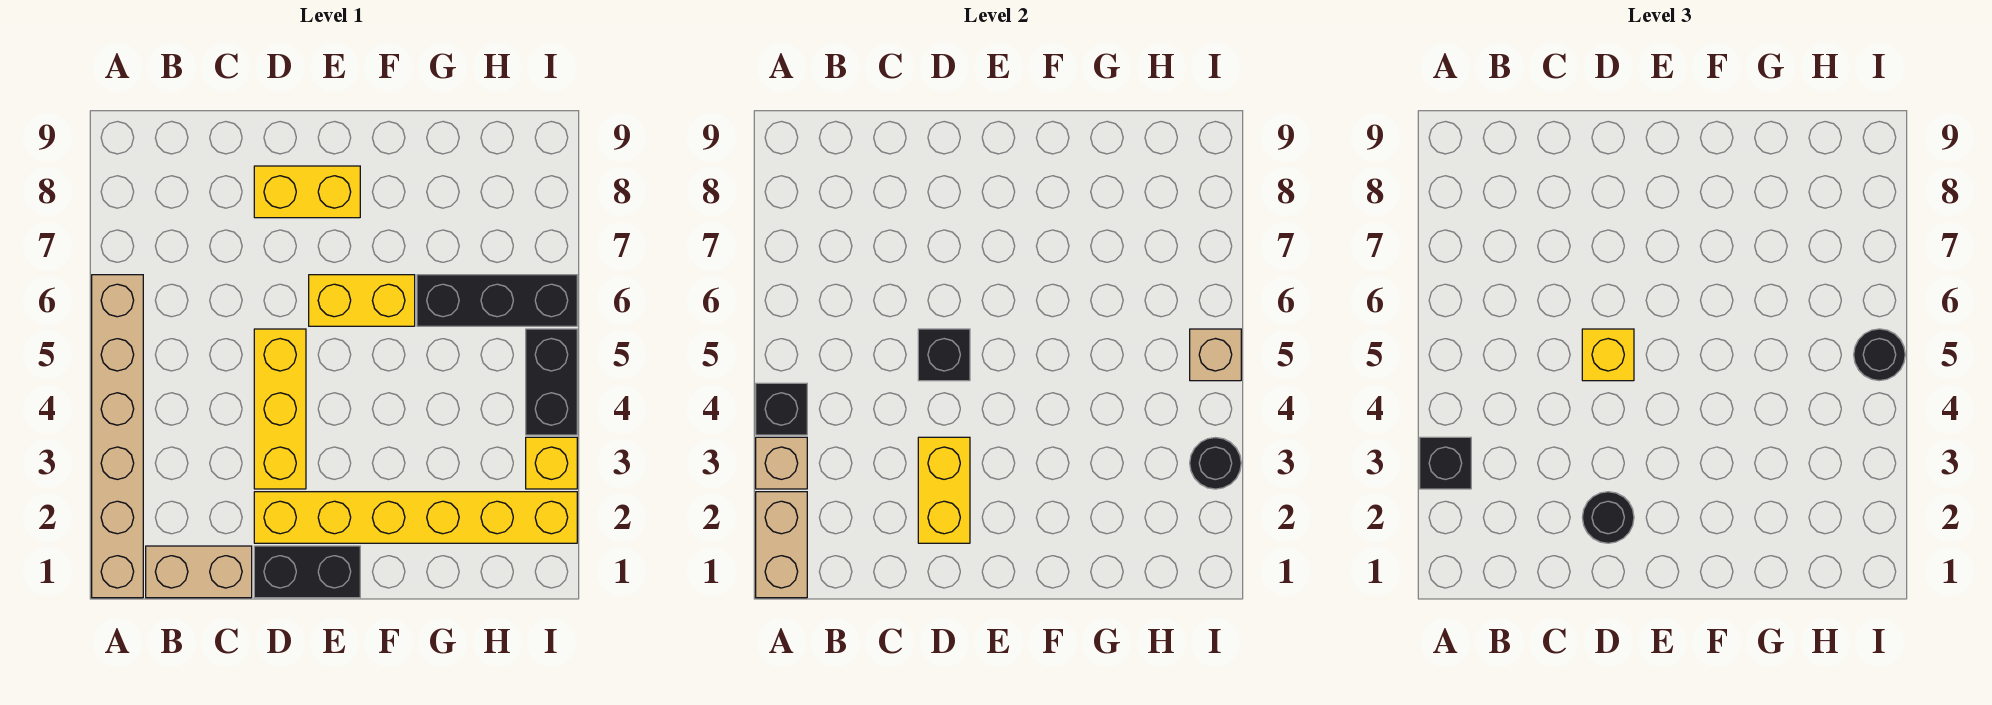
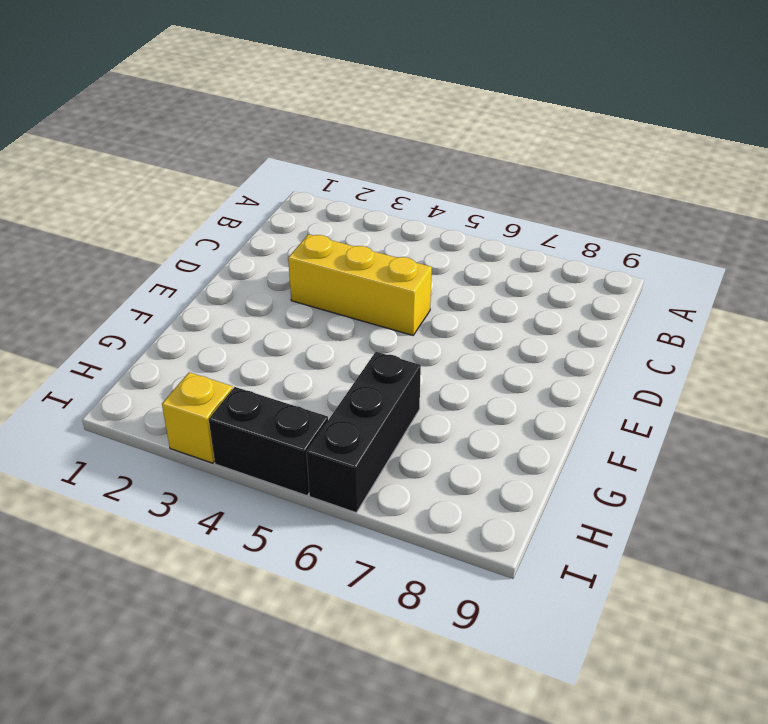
none -> tan brick A1:A6 level 1
none -> tan brick B1:C1 level 1
none -> black brick D1:E1 level 1

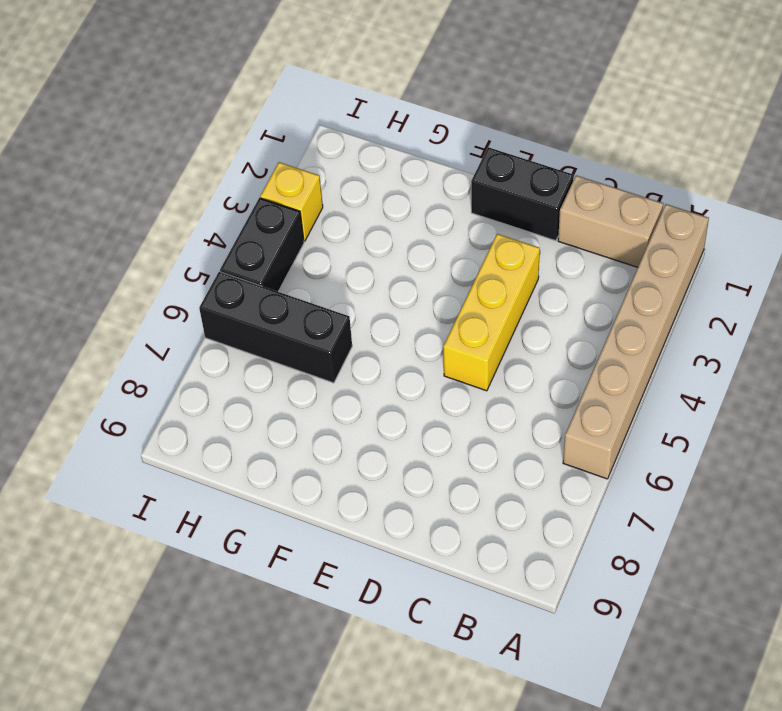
none -> yellow brick D2:I2 level 1
none -> yellow brick D8:E8 level 1
none -> yellow brick E6:F6 level 1

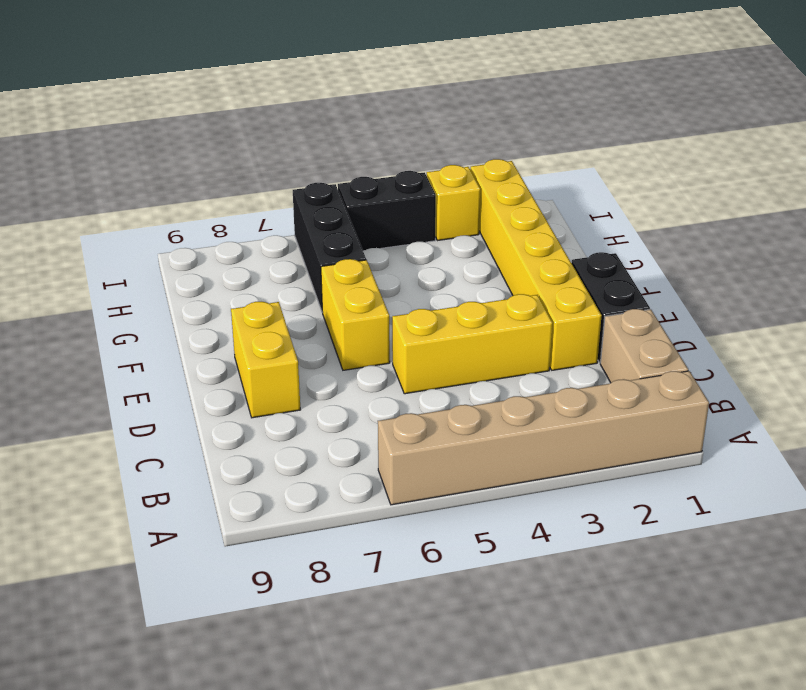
none -> tan brick A1:A2 level 2
none -> tan brick A3 level 2
none -> black brick A4 level 2

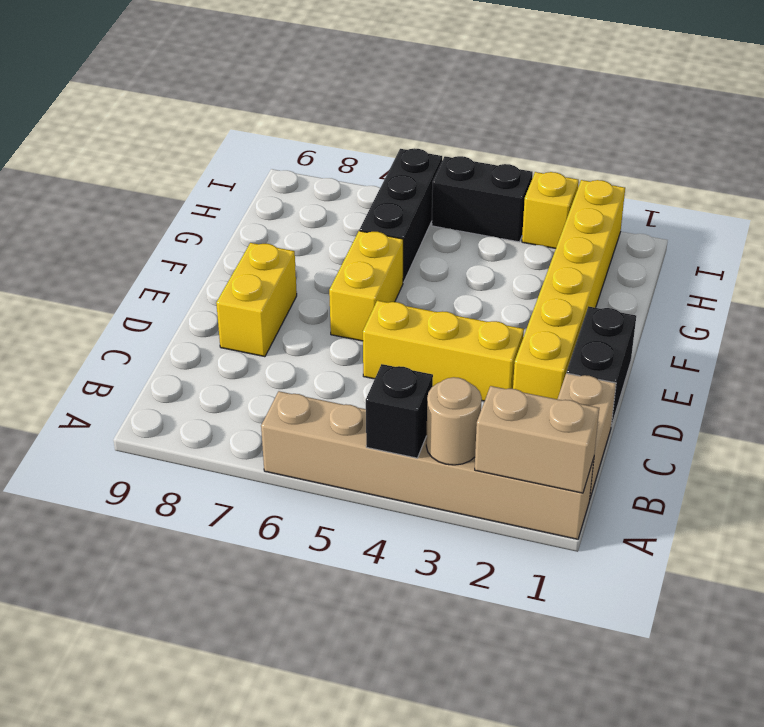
tan round brick A3 level 2 -> tan brick A3 level 2
none -> yellow brick D2:D3 level 2
none -> black brick D5 level 2
none -> black round brick I3 level 2

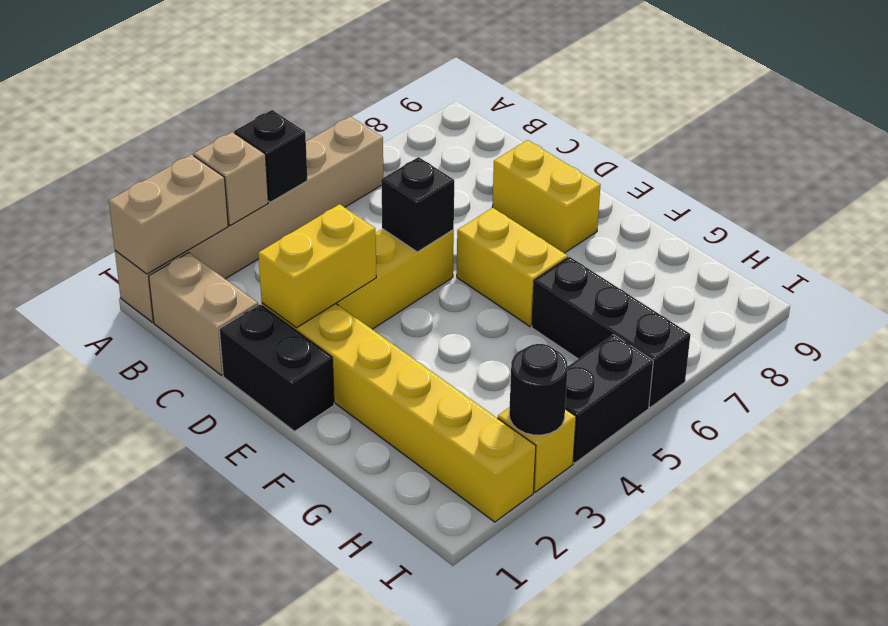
none -> tan brick I5 level 2
none -> black brick A3 level 3
none -> black round brick D2 level 3

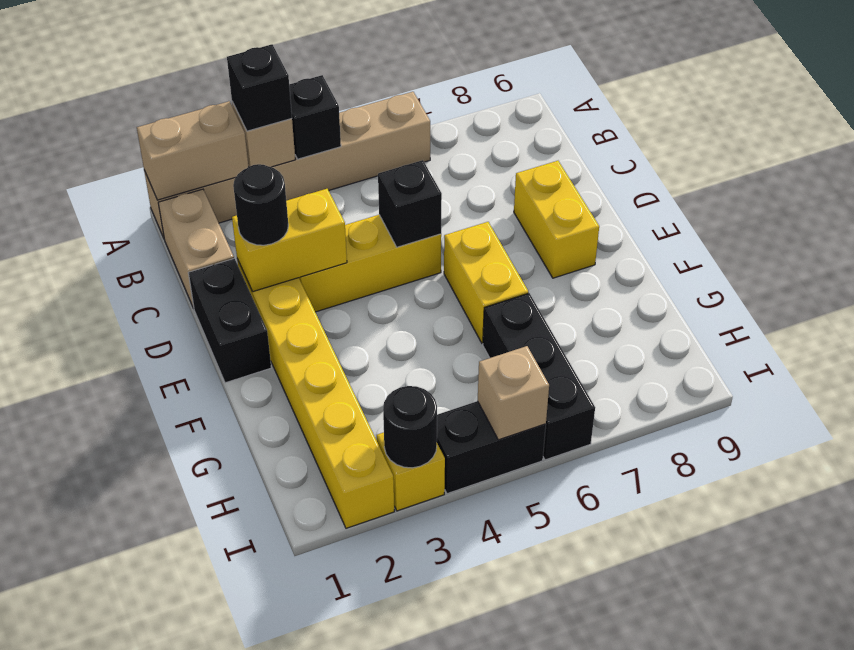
none -> yellow brick D5 level 3
none -> black round brick I5 level 3

